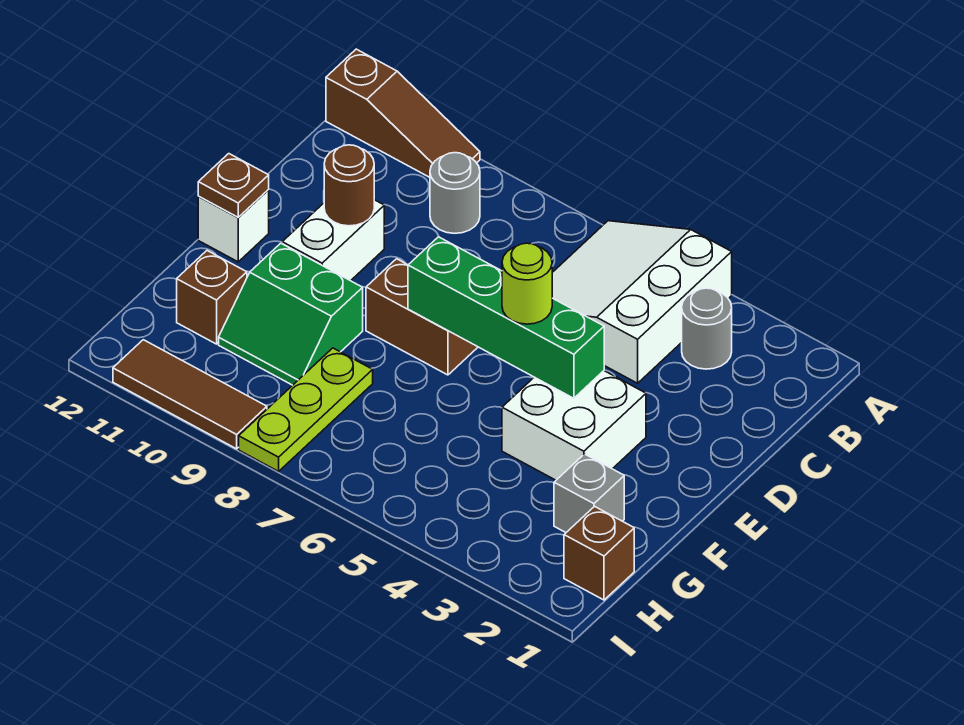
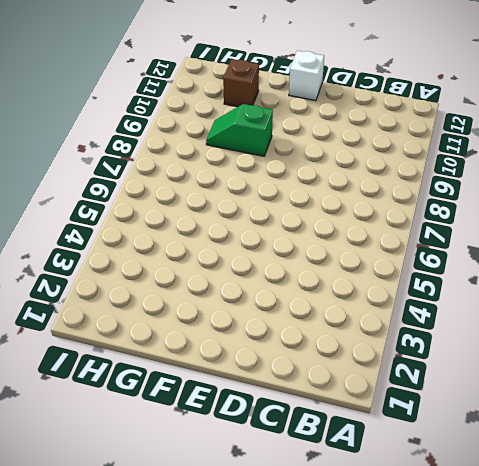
green slope F9:G9 level 1 top F -> green slope F9:G10 level 1 top F
none -> white slope A4:C6 level 1 top 4
none -> brown slope A10:A12 level 1 top 12
none -> grey round brick B3 level 1

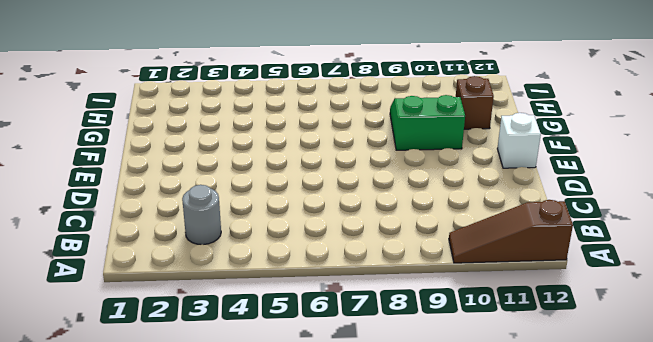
none -> white slope A4:C6 level 1 top 4
none -> grey round brick B9 level 1
none -> white brick D10:E10 level 1

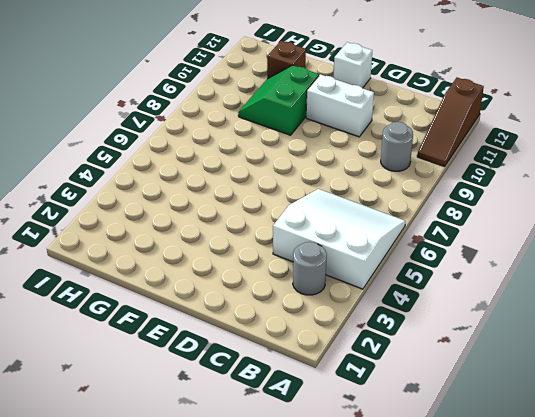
none -> white brick E3:F4 level 1
none -> brown brick E7:E8 level 1
none -> grey brick G2 level 1

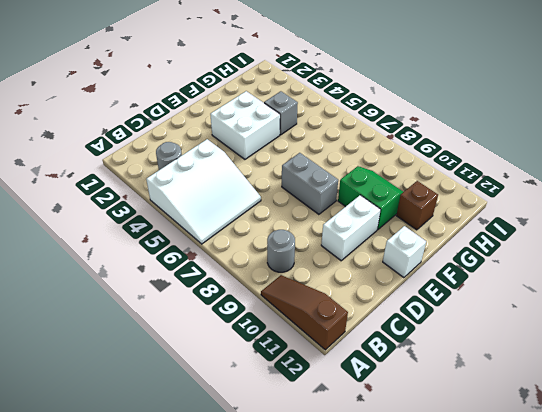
grey brick E7:E8 level 1 -> brown brick E7:E8 level 1
grey brick G4 level 1 -> grey brick G2 level 1
none -> lime plate G8:I8 level 1
none -> brown brick H1 level 1
none -> brown tile I9:I11 level 1

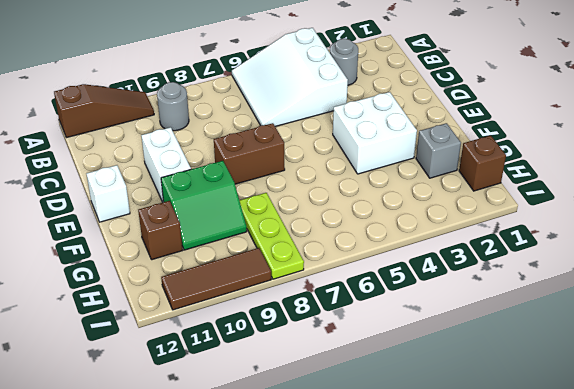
none -> brown round brick D10 level 2
none -> green brick E4:E7 level 2
none -> brown plate E12 level 2

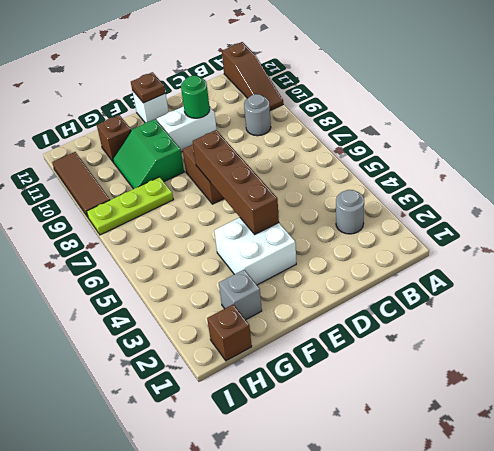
green round brick D10 level 2 -> brown round brick D10 level 2
brown brick E4:E7 level 2 -> green brick E4:E7 level 2
none -> white slope A4:C6 level 1 top 4
none -> lime round brick E5 level 3

